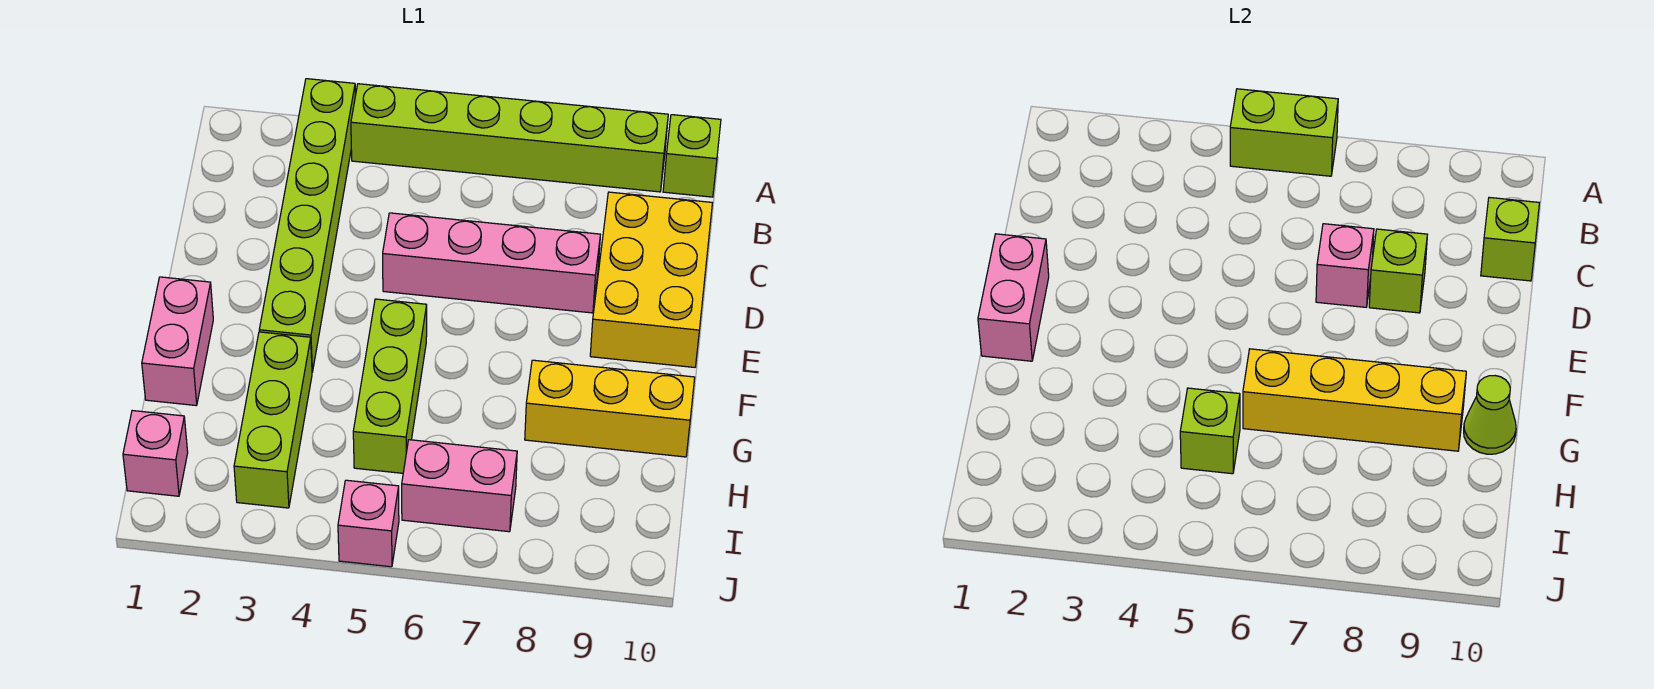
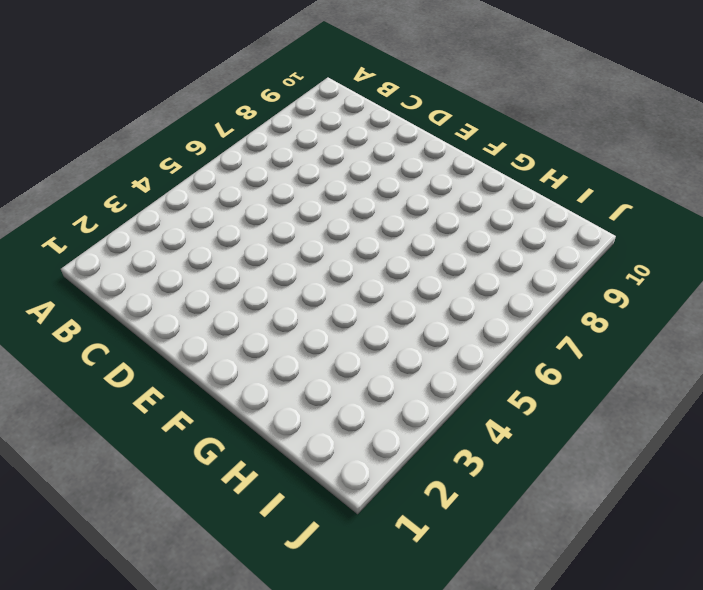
none -> lime brick A3:F3 level 1
none -> lime brick A4:A9 level 1
none -> lime brick A10 level 1

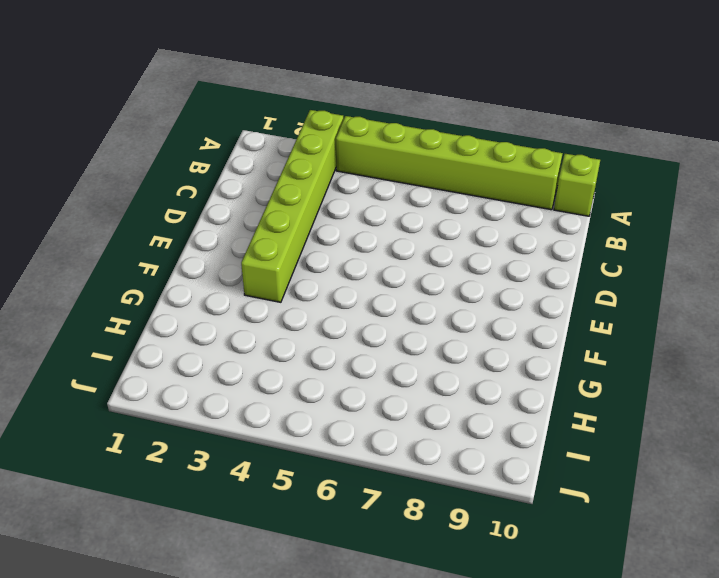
none -> yellow brick C9:E10 level 1
none -> pink brick D5:D8 level 1
none -> pink brick F1:G1 level 1

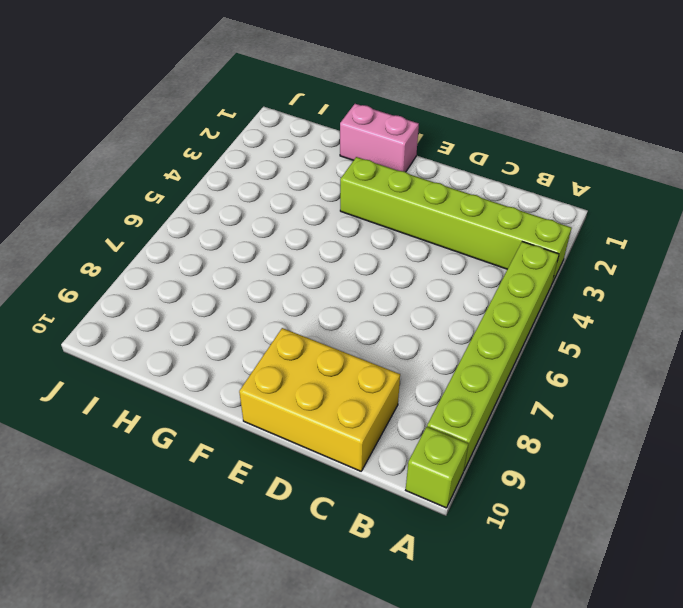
none -> pink brick D5:D8 level 1
none -> lime brick F5:H5 level 1
none -> lime brick G3:I3 level 1

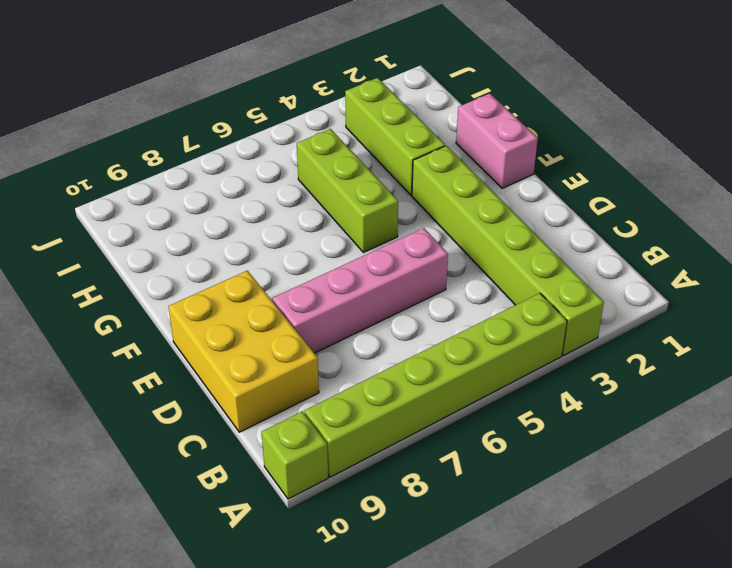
none -> yellow brick G8:G10 level 1
none -> pink brick I1 level 1
none -> pink brick I6:I7 level 1

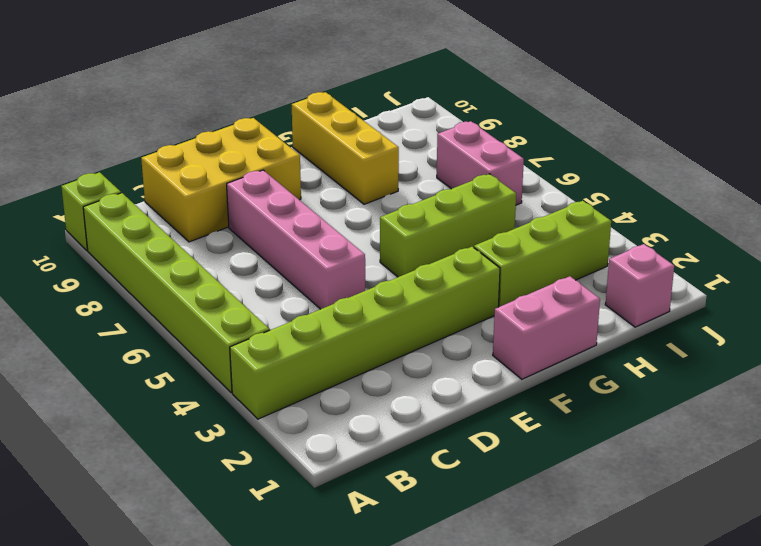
none -> pink brick J5 level 1
none -> lime brick A5:A6 level 2
none -> lime brick C10 level 2

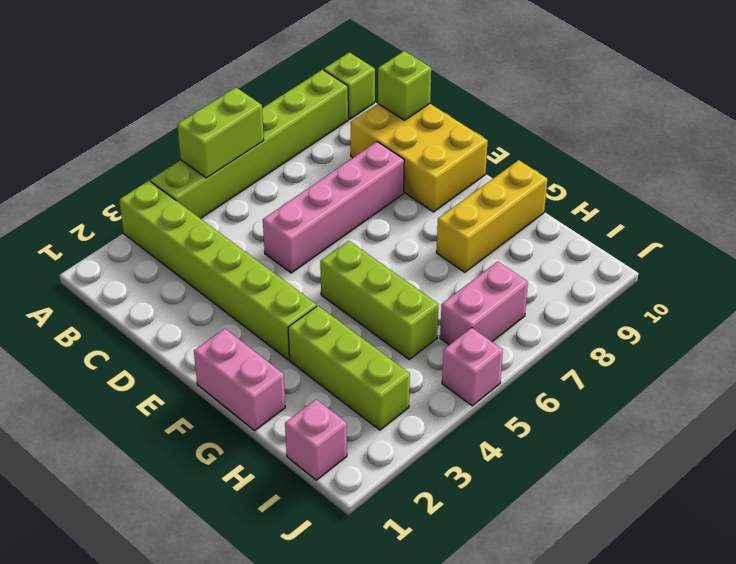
none -> pink brick D7 level 2
none -> lime brick D8 level 2
none -> pink brick E1:F1 level 2

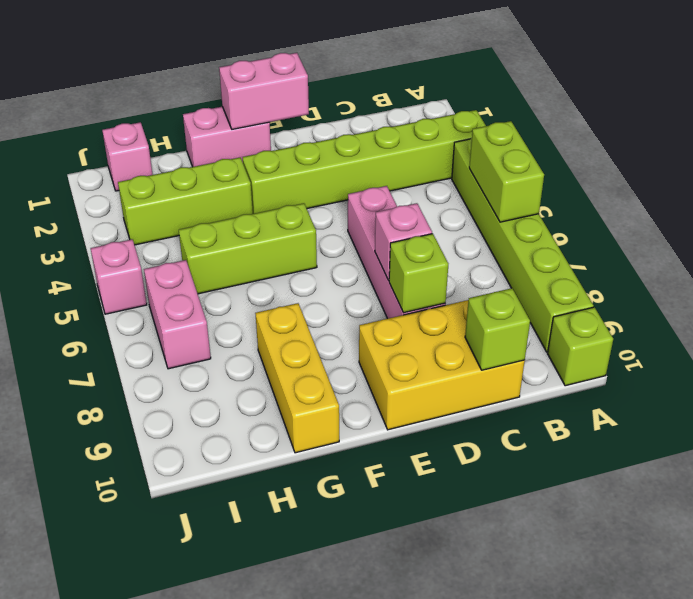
none -> yellow brick G6:G9 level 2
none -> lime cone G10 level 2
none -> lime brick H5 level 2

